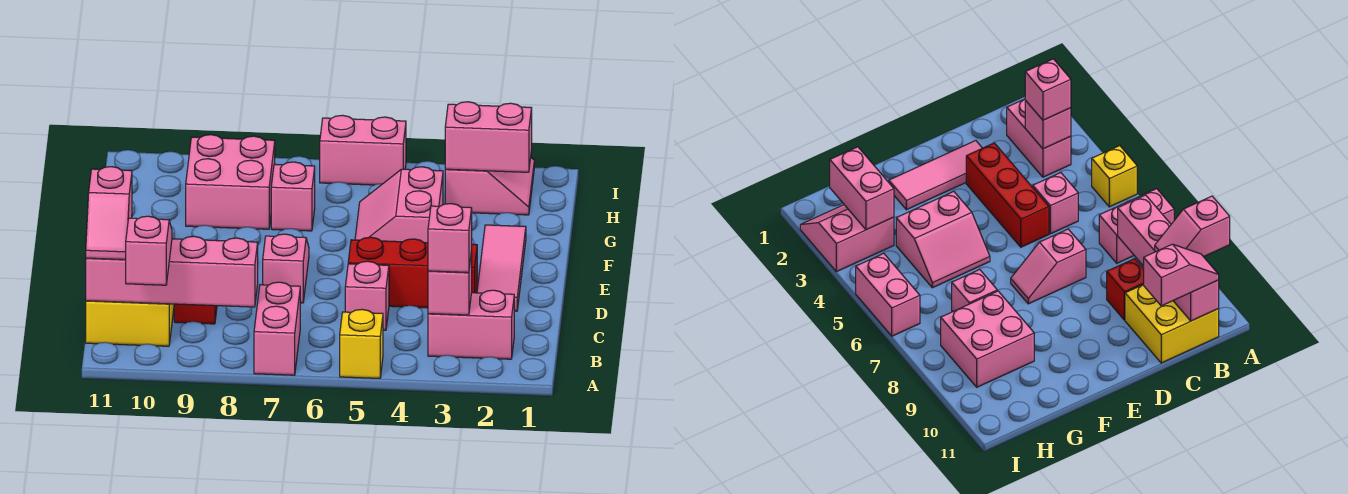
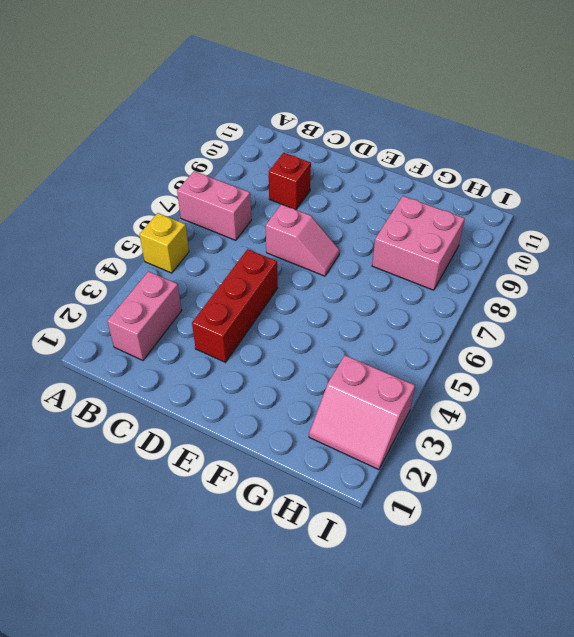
none -> yellow brick B10:C11 level 1
none -> pink brick C5 level 1
none -> pink tile D2:F2 level 1

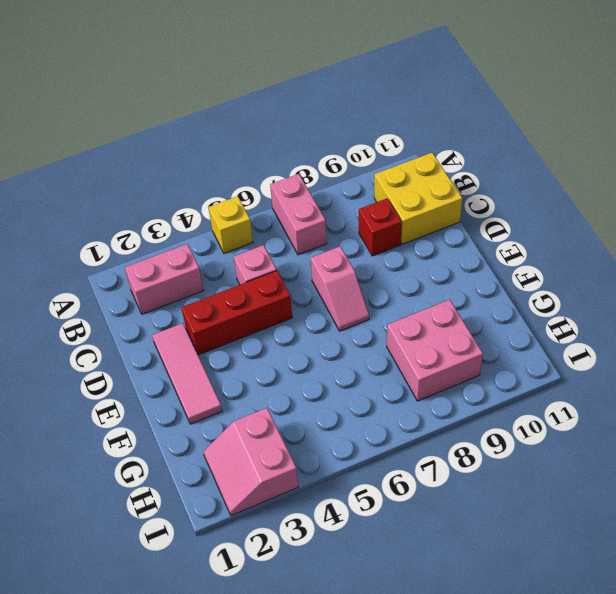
none -> pink slope F4:G5 level 1 top 4
none -> pink brick G7 level 1
none -> pink brick I5:I6 level 1

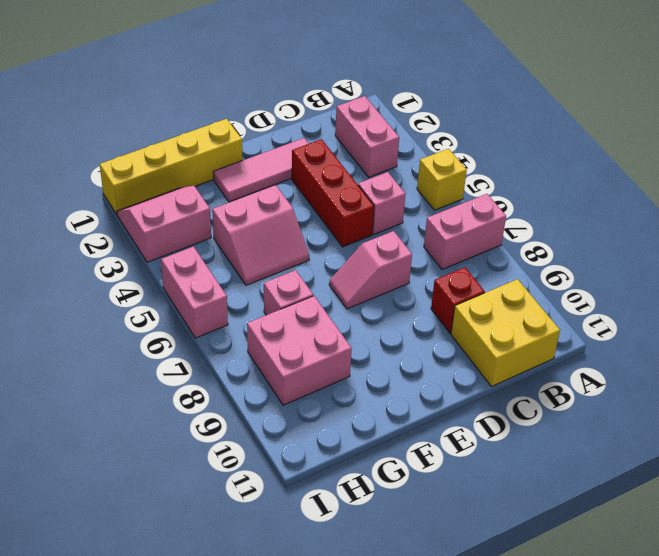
yellow brick F1:I1 level 1 -> none
none -> pink brick B3 level 2
none -> pink brick B8:B11 level 2
none -> pink brick H2:H3 level 2

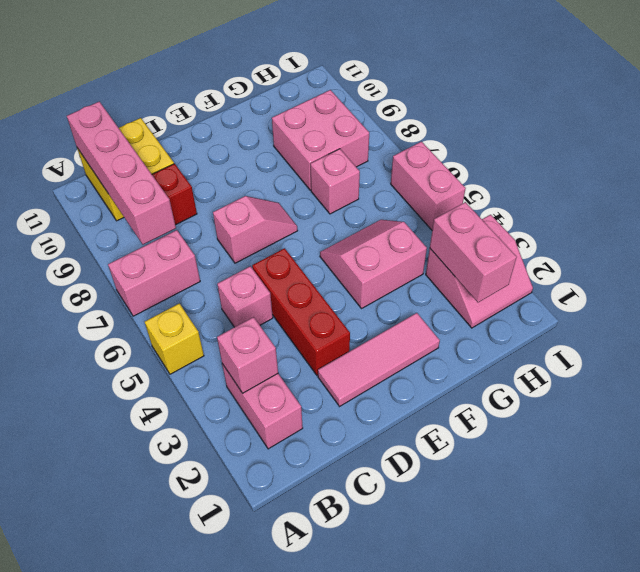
none -> pink slope A10:B10 level 3 top A
none -> pink brick B3 level 3
none -> pink slope B11:C11 level 3 top C

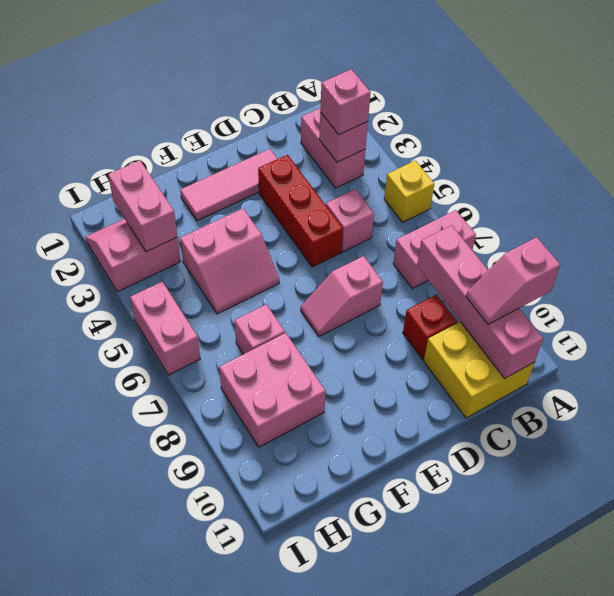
none -> pink slope B11:C11 level 3 top C

